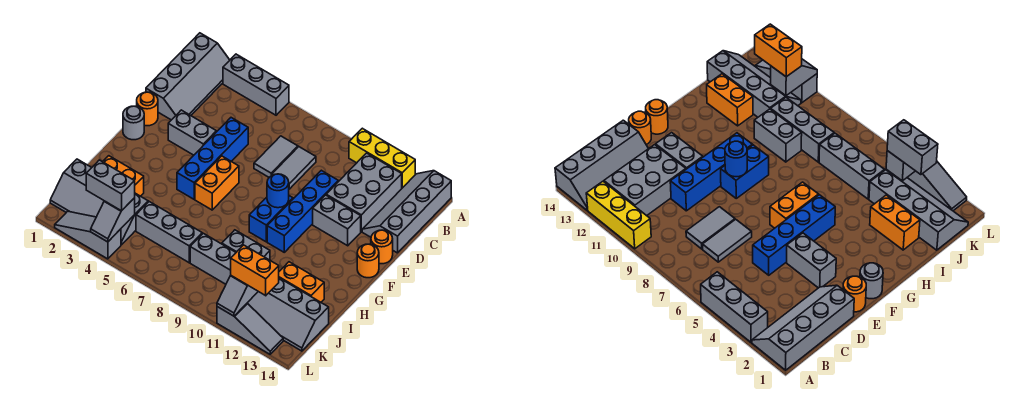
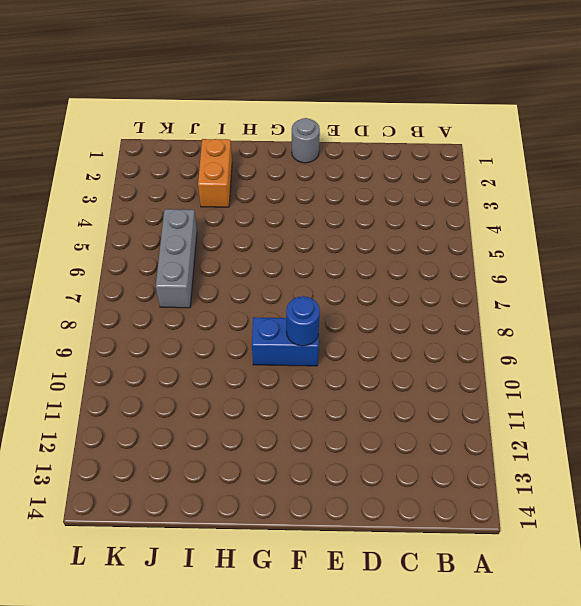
none -> grey slope A1:D2 level 1 top 1
none -> grey brick A3:A5 level 1
none -> yellow brick A10:A12 level 1
none -> grey slope A13:D14 level 1 top 14

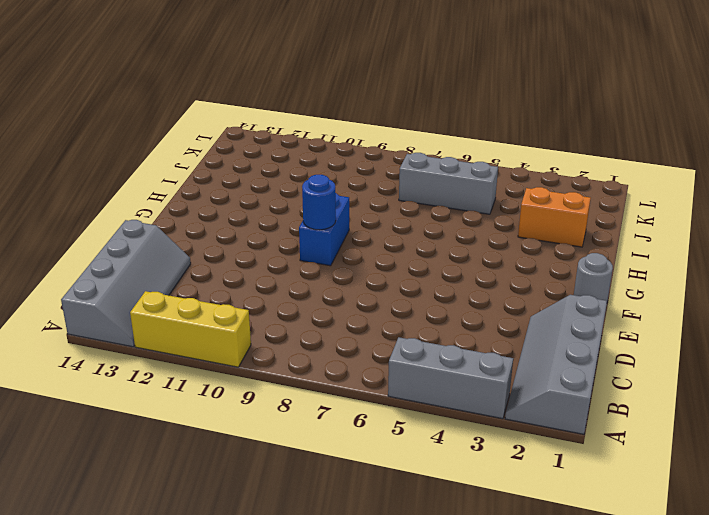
none -> grey brick B11:D12 level 1
none -> grey tile C7:D7 level 1
none -> grey tile C8:D8 level 1
none -> blue brick D5:G5 level 1

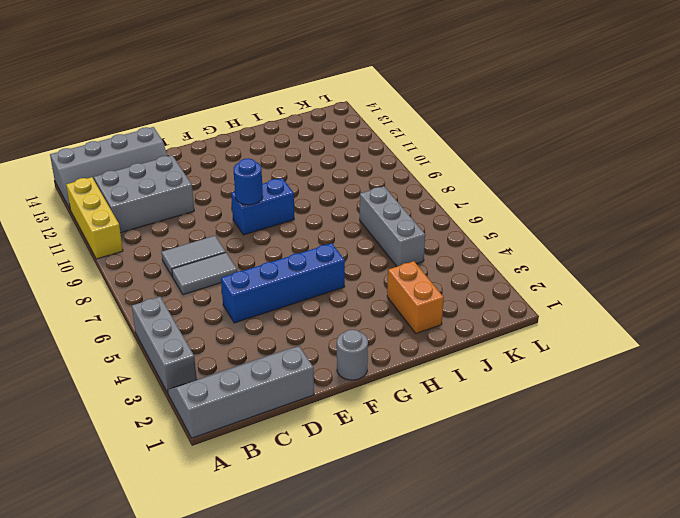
none -> blue brick D10:G10 level 1
none -> orange round brick E1 level 1
none -> grey brick E3:E4 level 1
none -> grey brick E11:E12 level 1

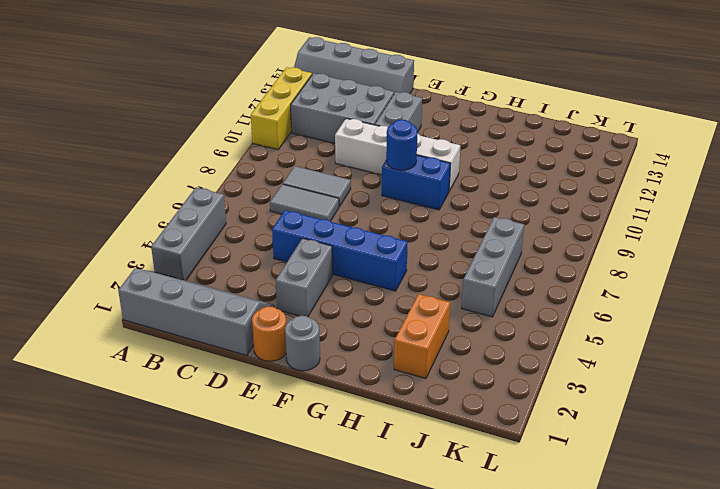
white brick D10:G10 level 1 -> blue brick D10:G10 level 1
none -> orange round brick E14 level 1
none -> orange brick F6:G6 level 1
none -> orange round brick F14 level 1
none -> grey brick I9:I10 level 1

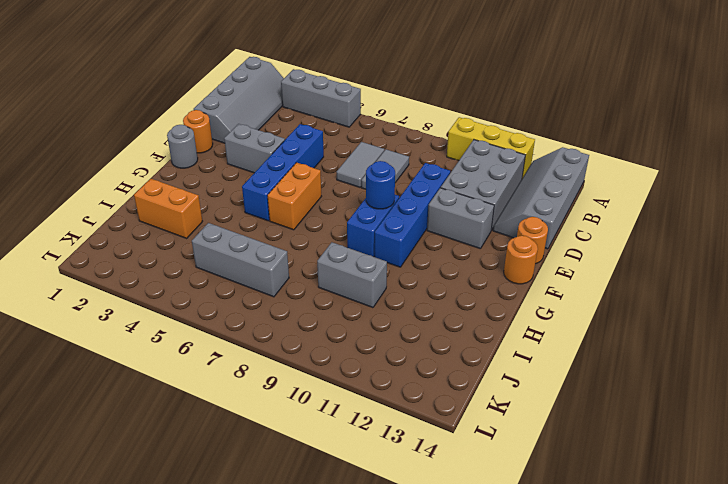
none -> orange brick I12:I13 level 1
none -> grey slope J1:K4 level 1 top J
none -> grey brick J8:J10 level 1
none -> grey slope J11:K14 level 1 top J

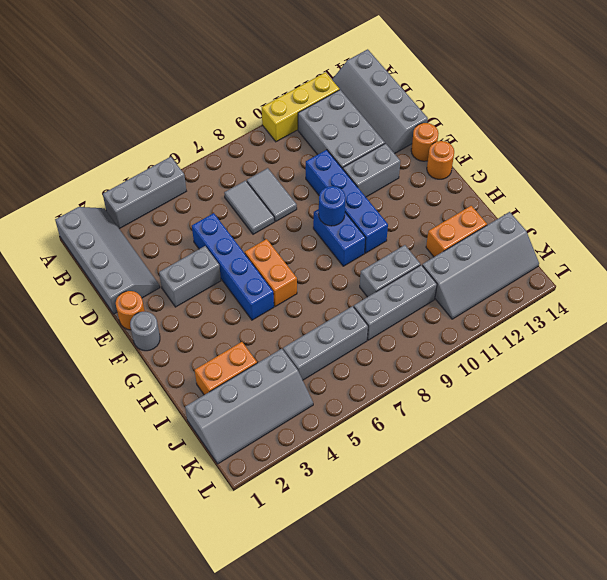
none -> grey slope L2:L4 level 1 top 4
none -> grey slope L11:L13 level 1 top 11
none -> grey slope K4:L4 level 2 top K
none -> grey slope K11:L11 level 2 top K

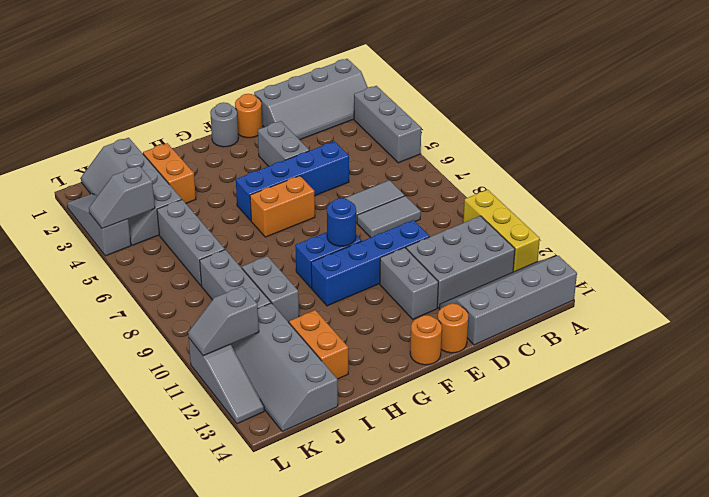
none -> grey brick K3:K4 level 3
none -> orange brick K11:K12 level 3

